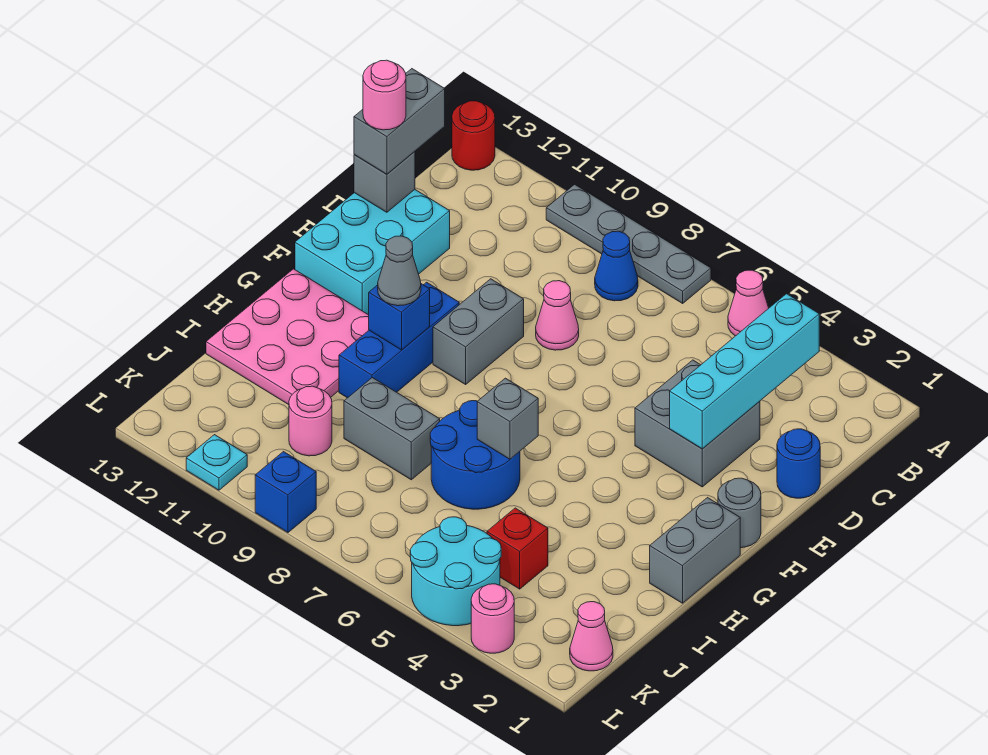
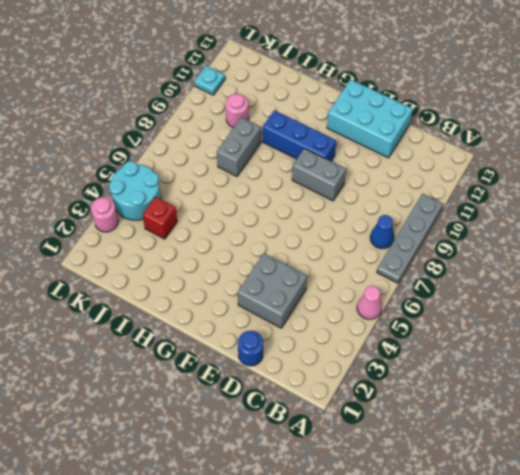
none -> red round brick A13 level 1
none -> pink cone D8 level 1
none -> grey round brick F1 level 1

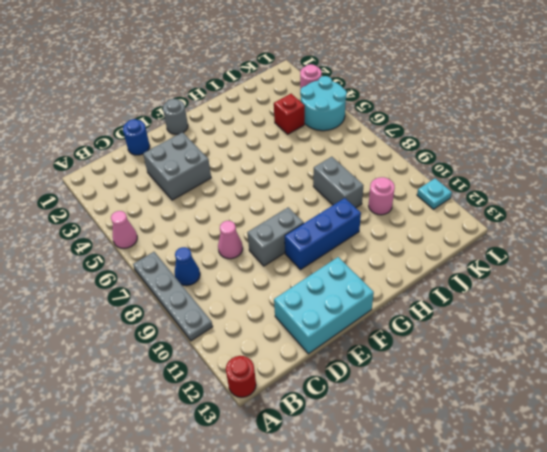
none -> grey brick G1:H1 level 1
none -> pink plate G11:I13 level 1
none -> blue round brick H6:I7 level 1

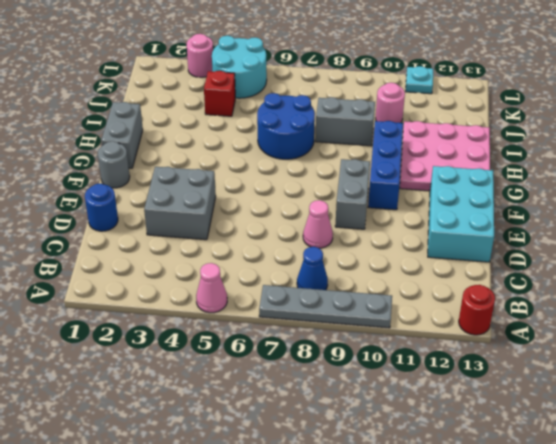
none -> pink cone K1 level 1
none -> blue brick L9 level 1
none -> cyan brick B3:E3 level 2

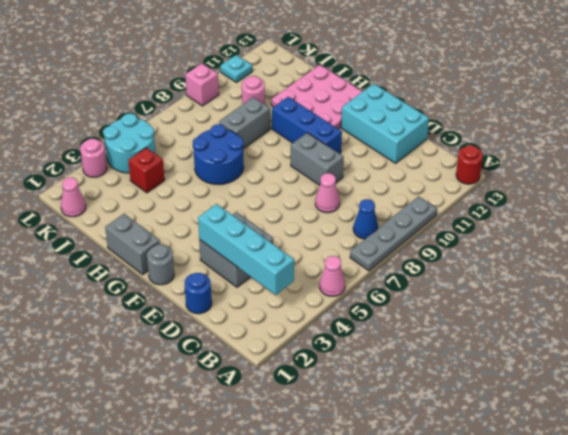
pink brick L9 level 1 -> blue brick L9 level 1
none -> grey brick D13 level 2
none -> blue brick G10 level 2
none -> grey brick H6 level 2

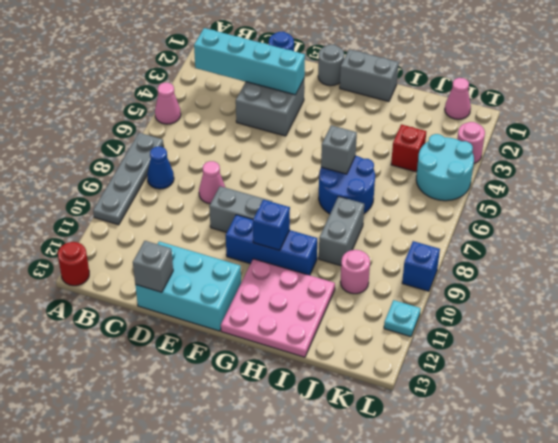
none -> grey brick C13:D13 level 3
none -> grey cone G10 level 3
none -> pink round brick D13 level 4

